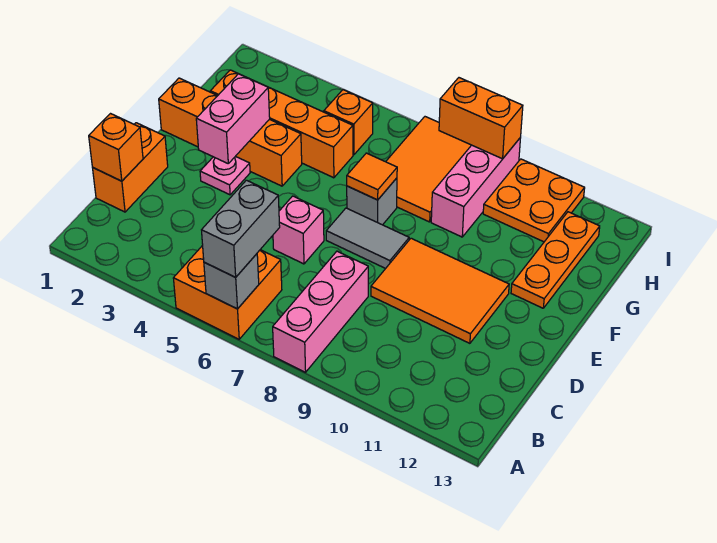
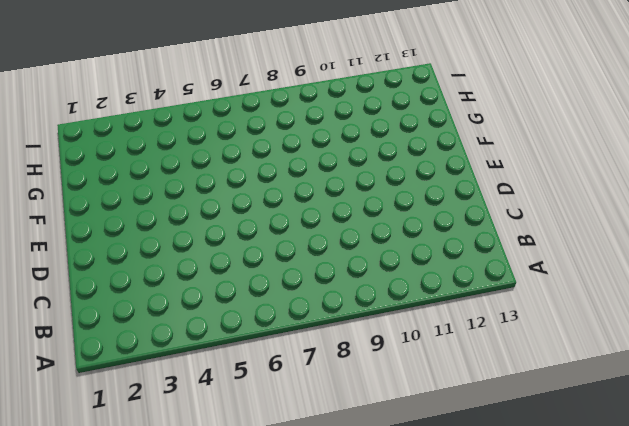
none -> orange brick A5:B6 level 1
none -> pink brick A8:C8 level 1
none -> orange brick C1:D1 level 1

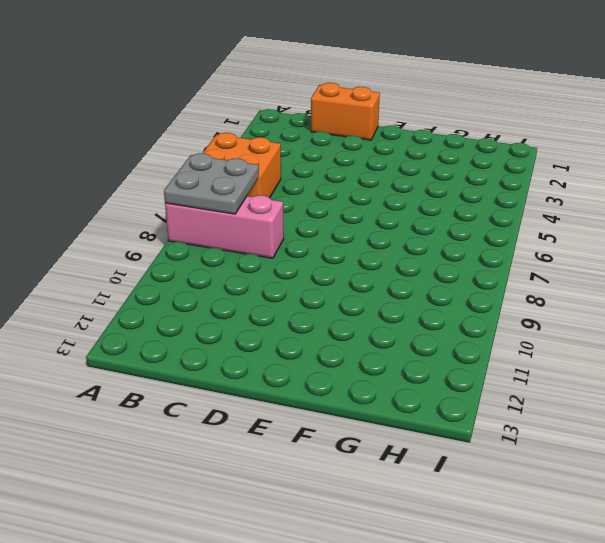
grey plate A7:B8 level 2 -> none
none -> pink brick D6 level 1
none -> orange tile D9:E11 level 1
none -> pink plate E3 level 1

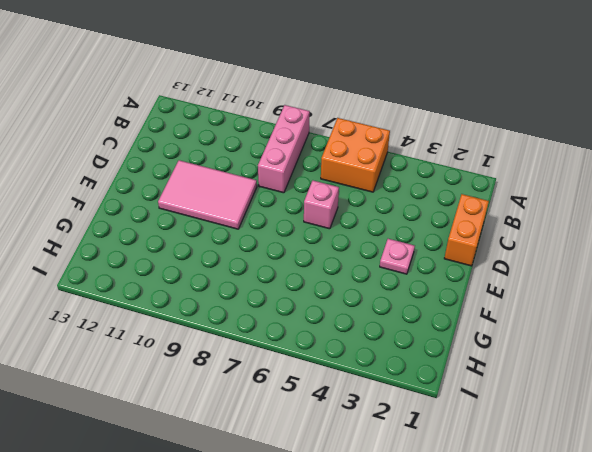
pink tile D9:E11 level 1 -> orange tile D9:E11 level 1
none -> grey tile E7:E8 level 1
none -> orange brick F1:F4 level 1
none -> grey brick F7 level 1

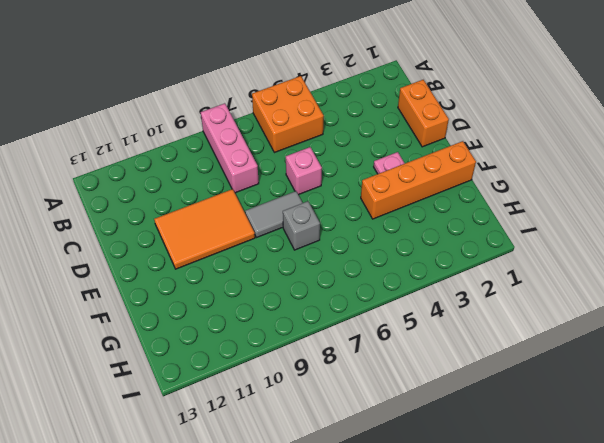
none -> orange plate F12:H12 level 1
none -> orange brick G2:G5 level 1
none -> orange tile G7:I8 level 1

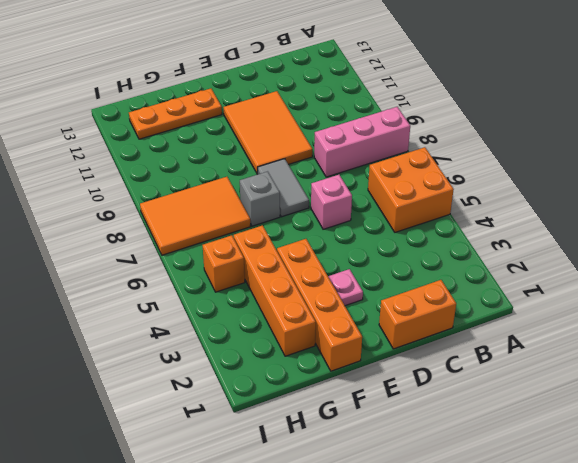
none -> pink brick G9:I9 level 1
none -> orange plate H10:I11 level 1
none -> grey brick A6 level 2

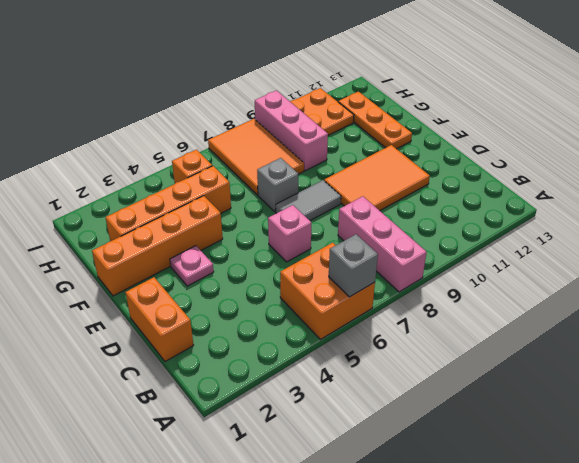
none -> orange brick C1 level 2
none -> pink brick E3:F3 level 2
none -> orange tile F7 level 2

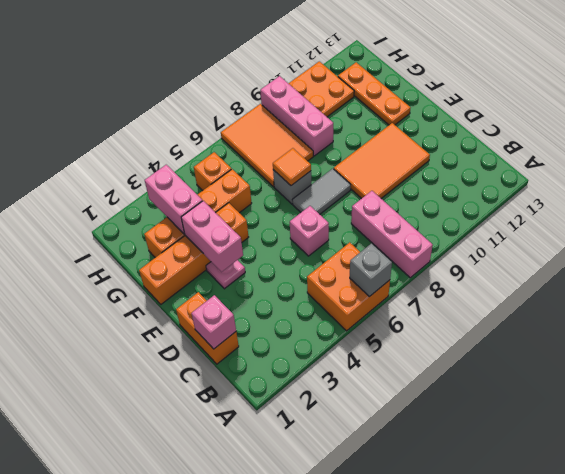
pink brick C1 level 2 -> orange brick C1 level 2
pink brick G3:H3 level 2 -> none
none -> orange brick I8:I9 level 2
none -> grey brick A6:B6 level 3

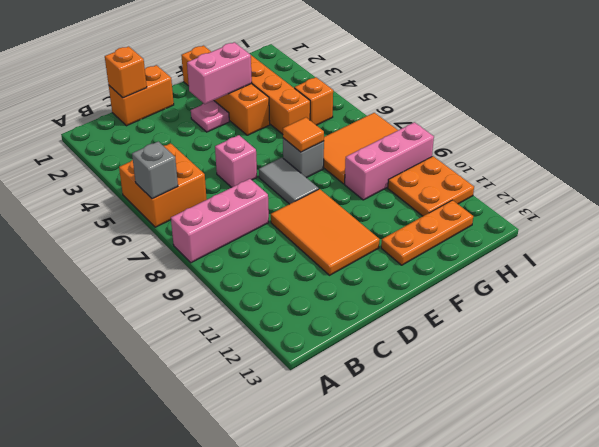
none -> orange brick I8:I9 level 2
none -> grey brick A6:B6 level 3

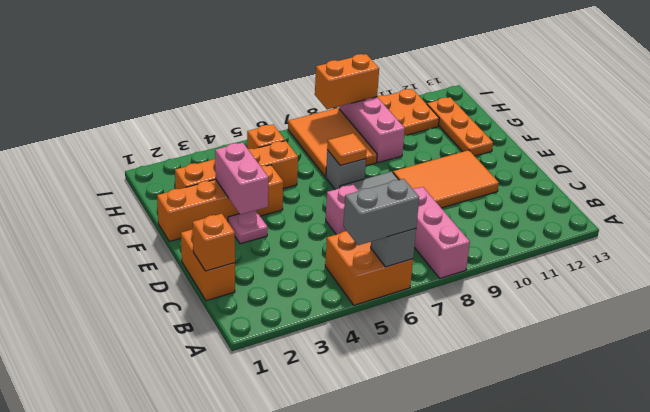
grey brick A5:A6 level 3 -> grey brick A6:B6 level 3

